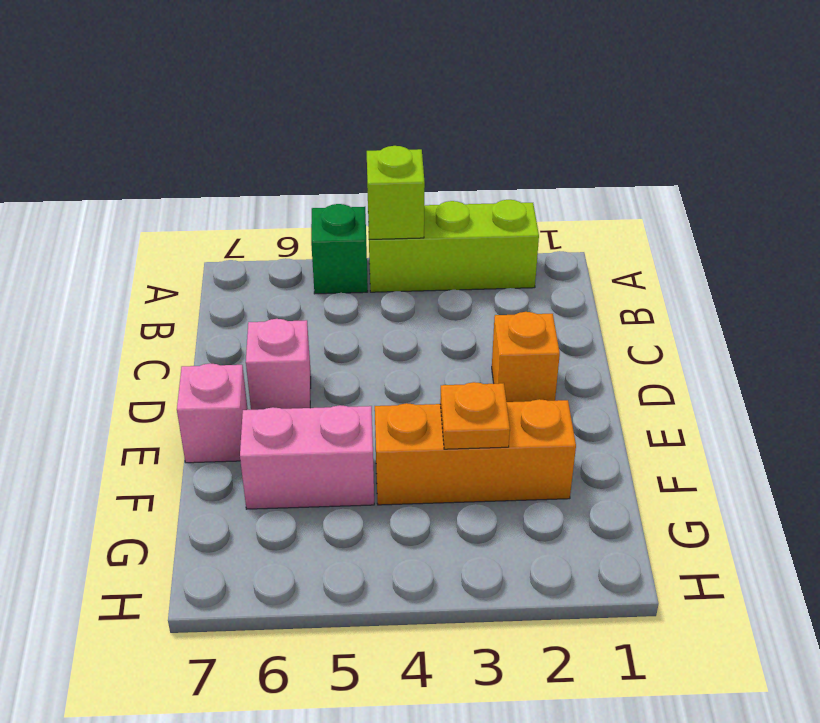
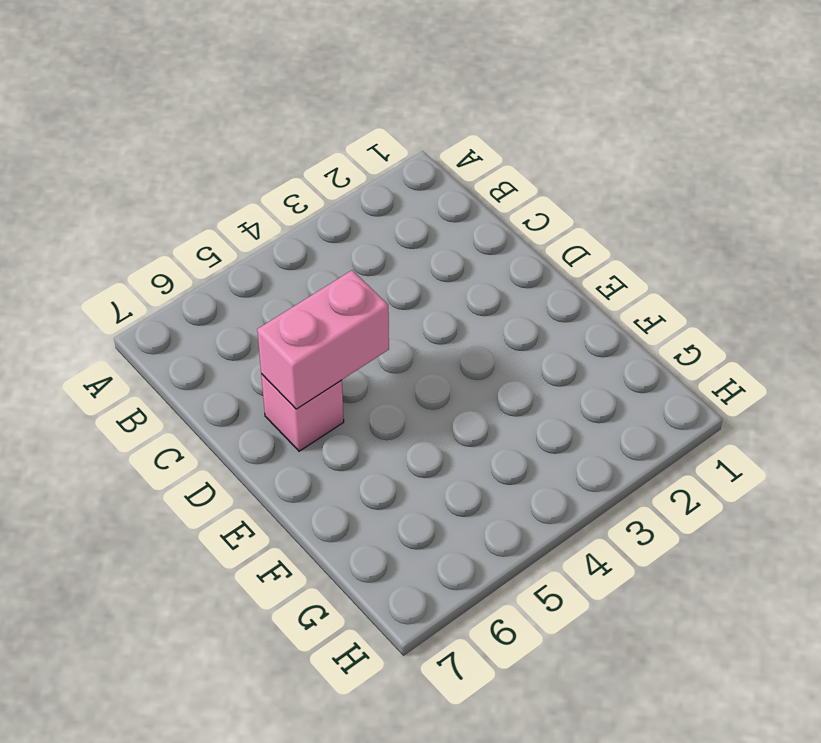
pink brick D5:D6 level 2 -> pink brick F5:F6 level 1
none -> lime brick A2:A4 level 1
none -> green brick A5 level 1

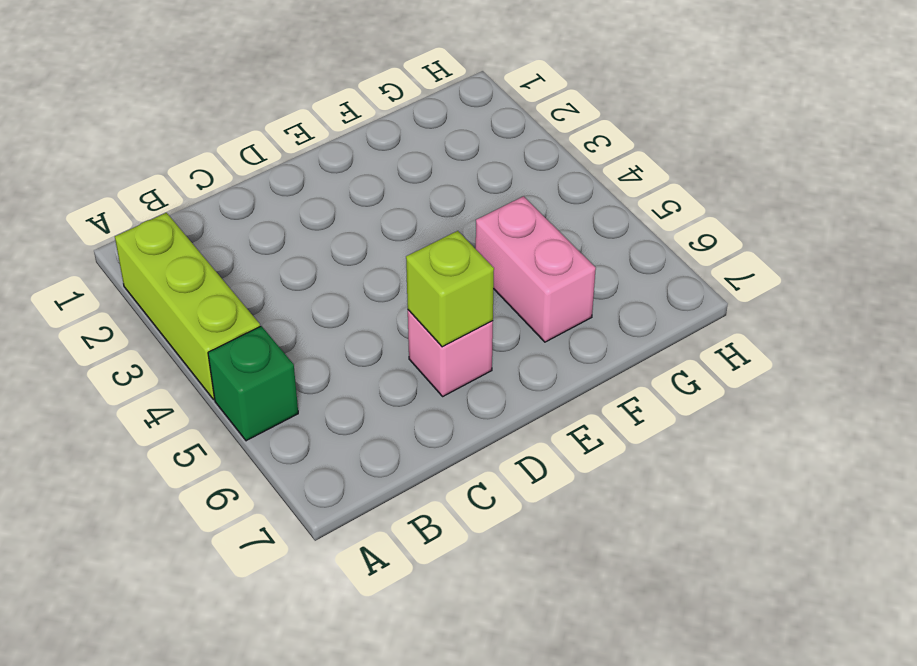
lime brick D6 level 2 -> lime brick A4 level 2
none -> orange brick D2 level 1
none -> pink brick E7 level 1

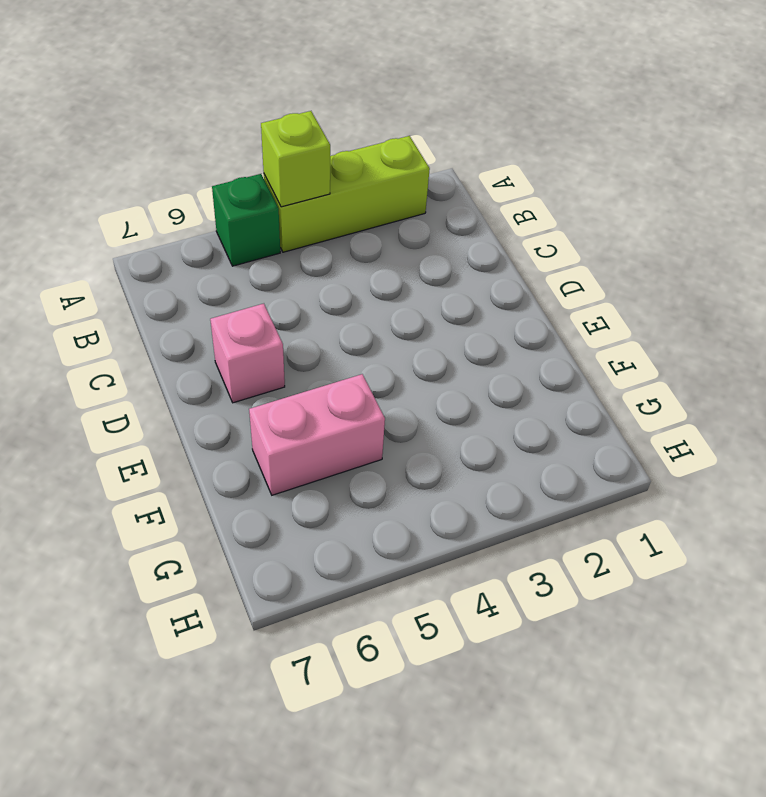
none -> orange brick D2 level 1
none -> pink brick E7 level 1

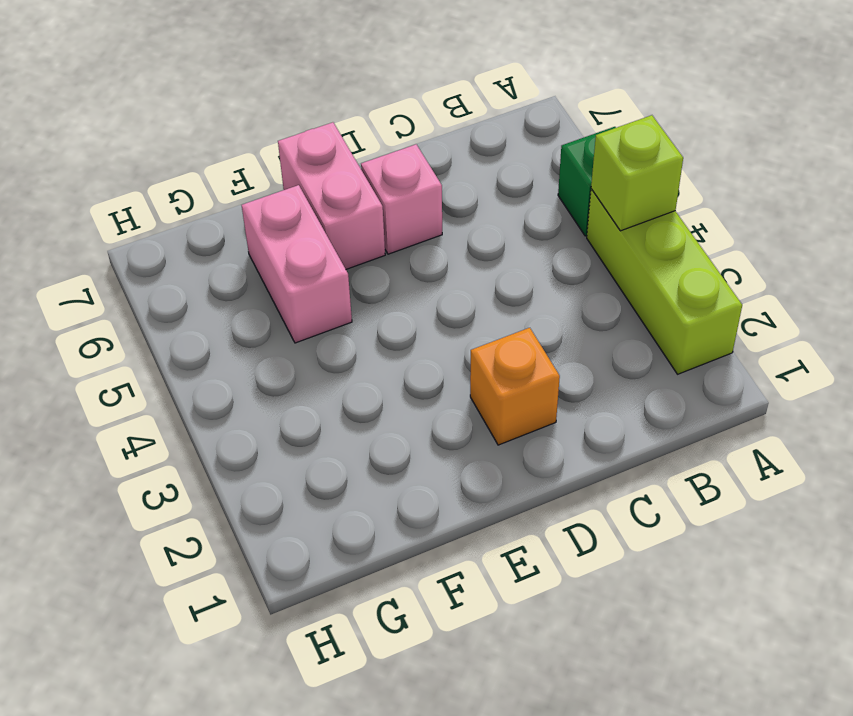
pink brick E6:E7 level 1 -> pink brick E7 level 1
none -> orange brick F2:F4 level 1
none -> orange plate F3 level 2

